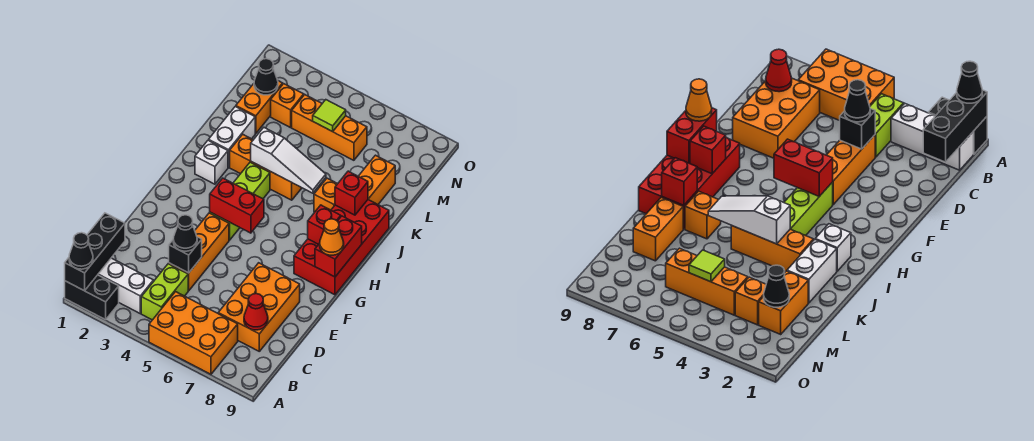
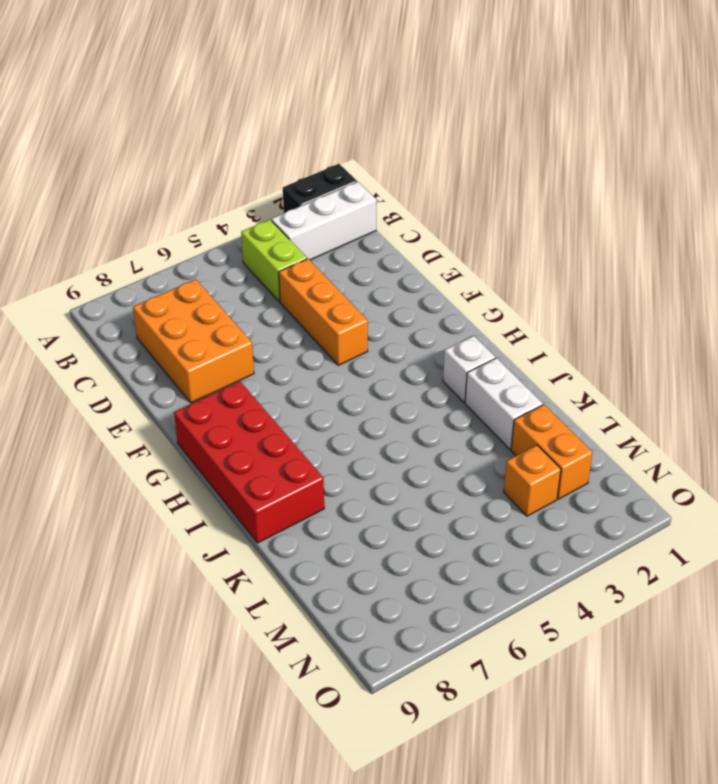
none -> orange brick A5:B7 level 1
none -> lime brick G4:I4 level 1
none -> orange brick J3:J5 level 1

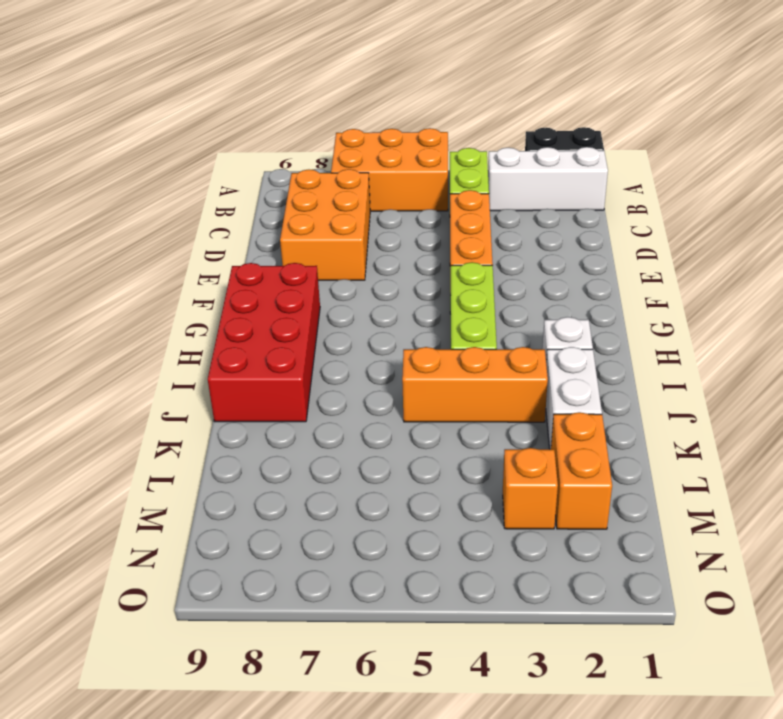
none -> orange brick J7 level 1
none -> orange brick K8:L8 level 1
none -> orange brick M4:M6 level 1

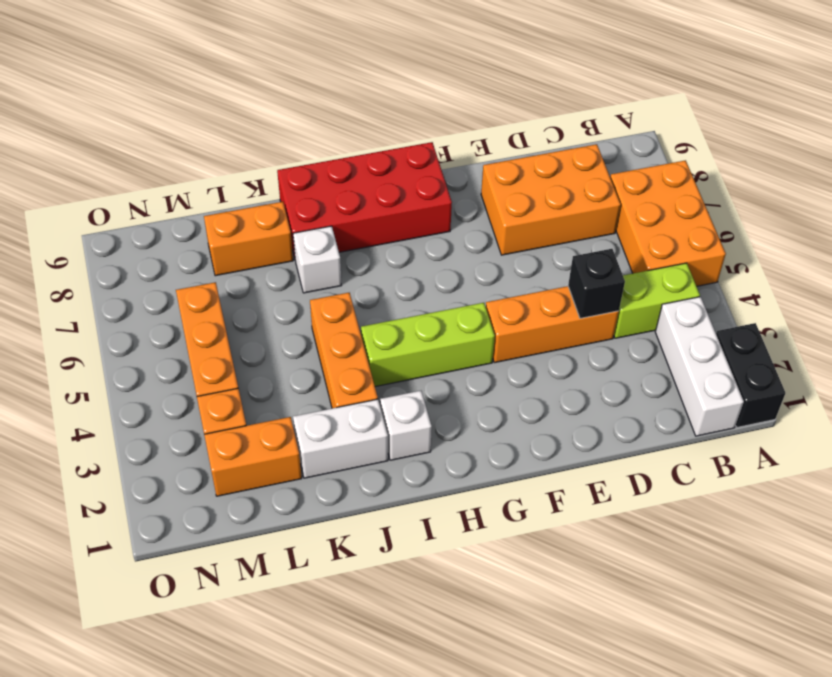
white brick J7 level 1 -> orange brick J7 level 1
none -> black brick A1:C1 level 2
none -> red cone C8 level 2
none -> red brick G4:G5 level 2

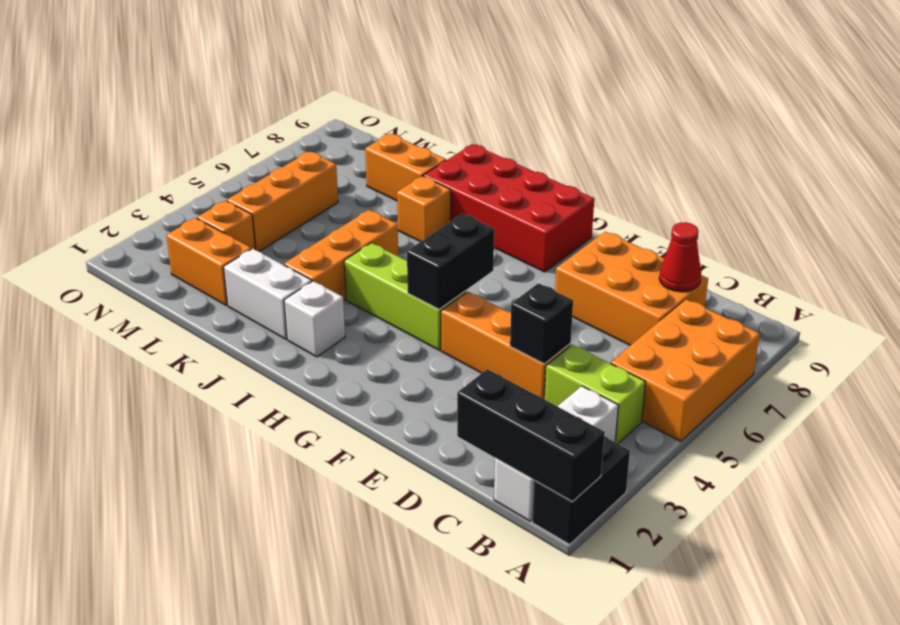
black brick G4:G5 level 2 -> red brick G4:G5 level 2
none -> red brick G9:H9 level 2
none -> red brick H8 level 2
none -> white slope J4:J6 level 2 top 4

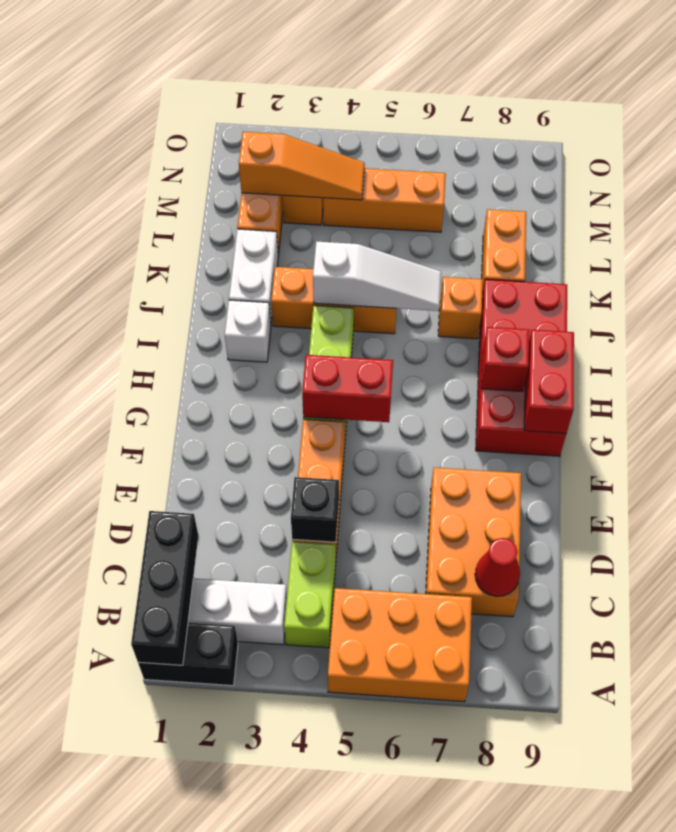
orange slope M2:M4 level 2 top 2 -> black cone M2 level 2
none -> red brick J8 level 2
none -> lime tile M5 level 2
none -> black cone A1 level 3

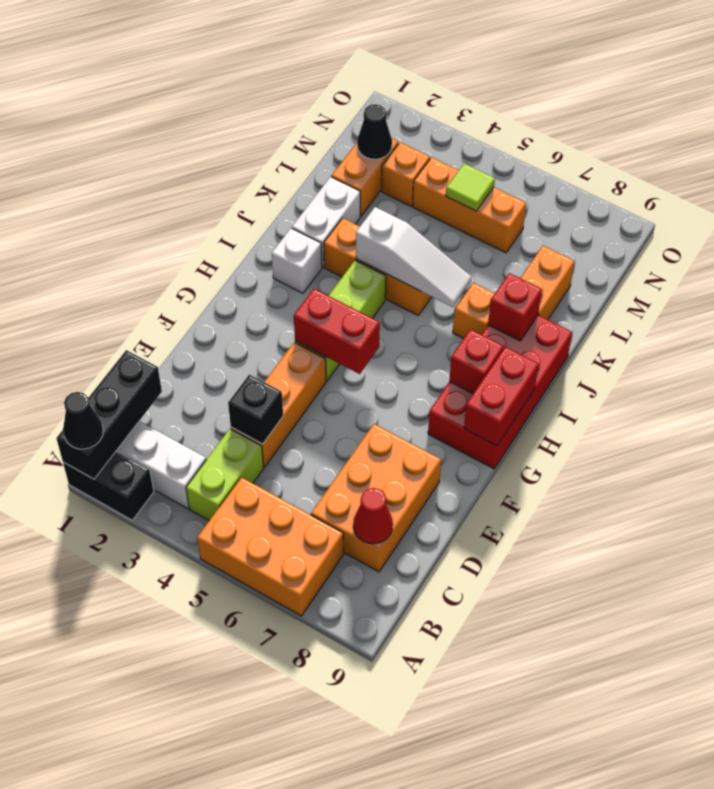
none -> black cone D4 level 3
none -> orange cone G9 level 3

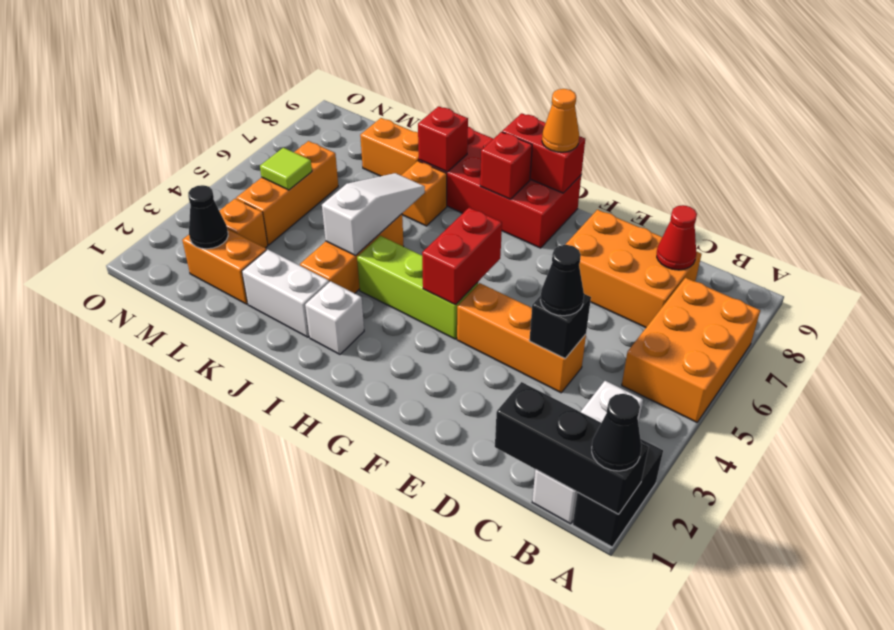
none -> lime brick B4:C4 level 1

